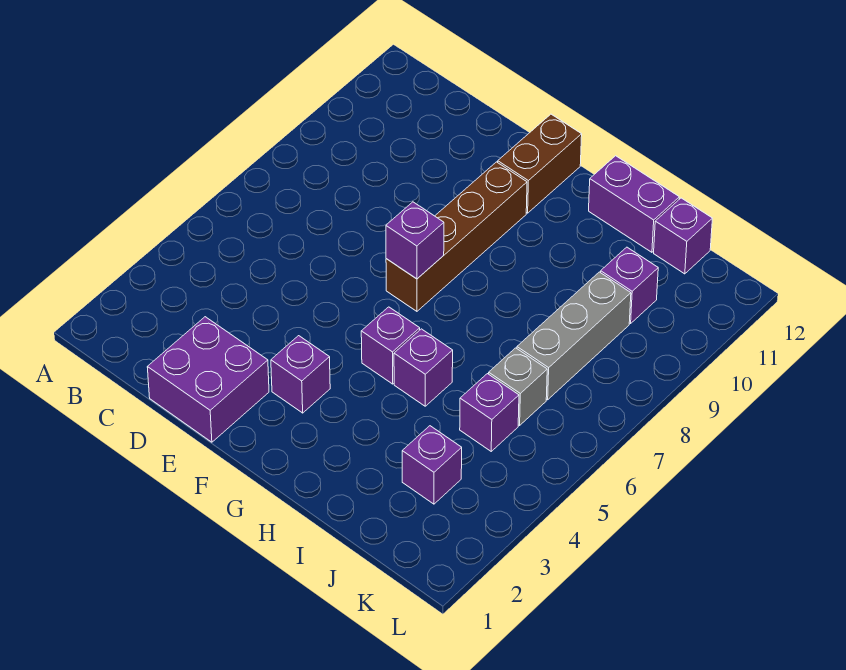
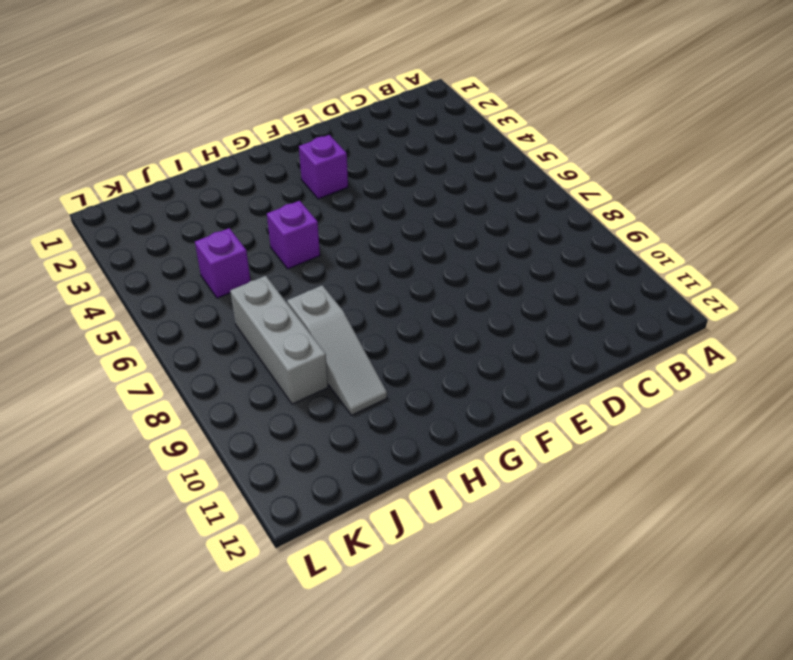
grey slope I8:I10 level 1 top 8 -> none
none -> purple brick D1:E2 level 1
none -> brown brick F7:F10 level 1
none -> brown brick F11:F12 level 1

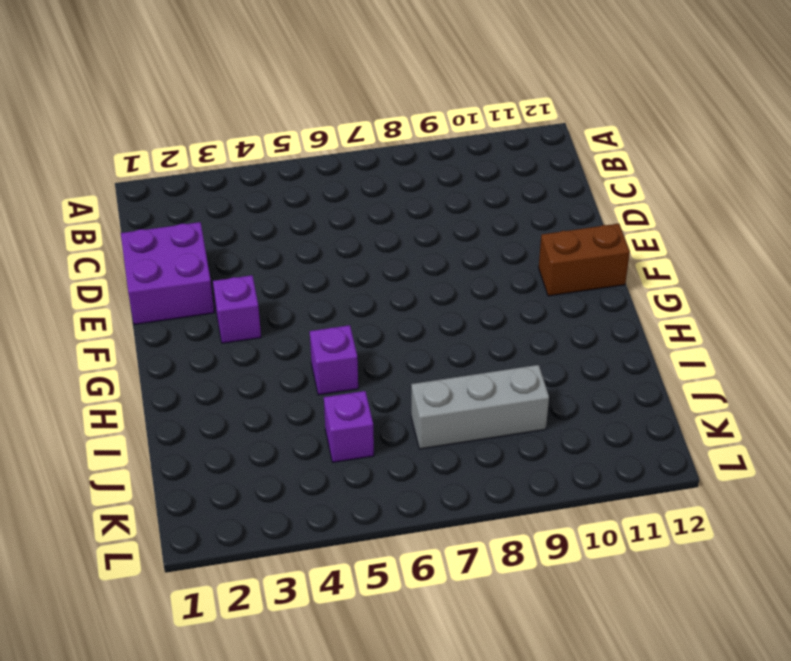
none -> brown brick F7:F10 level 1
none -> purple brick G5 level 1
none -> purple brick H12:I12 level 1

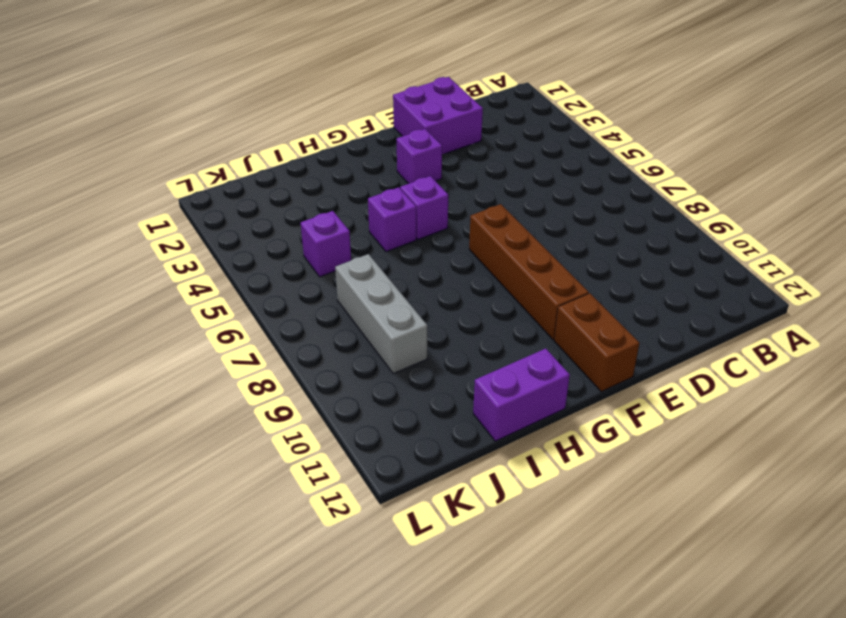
none -> purple brick J3 level 1
none -> grey brick J6 level 1
none -> purple brick J10 level 1

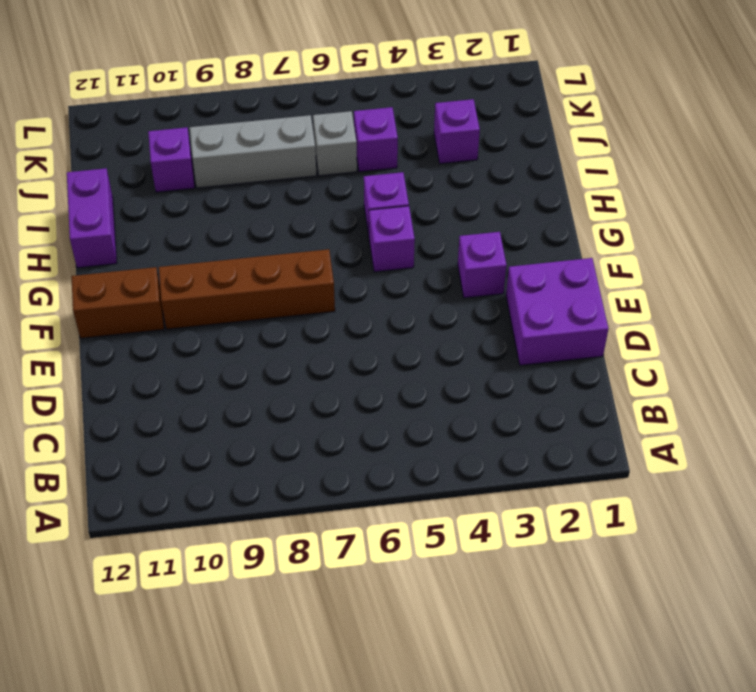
none -> purple brick J12 level 1
none -> purple brick F7 level 2

